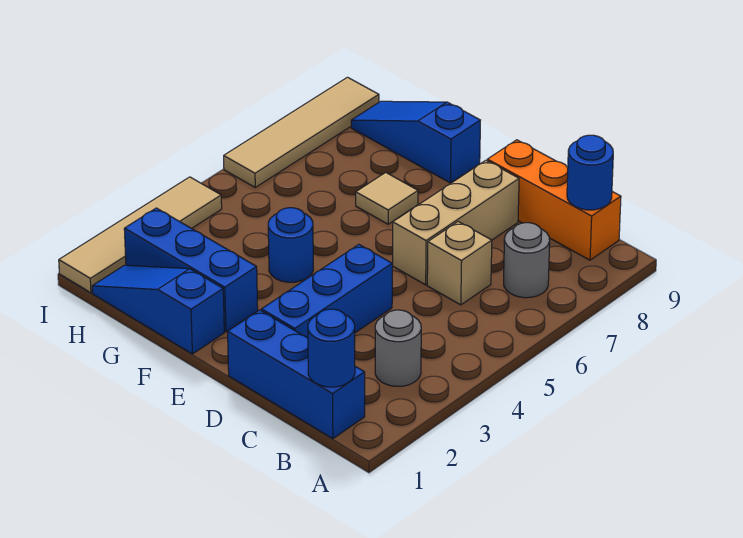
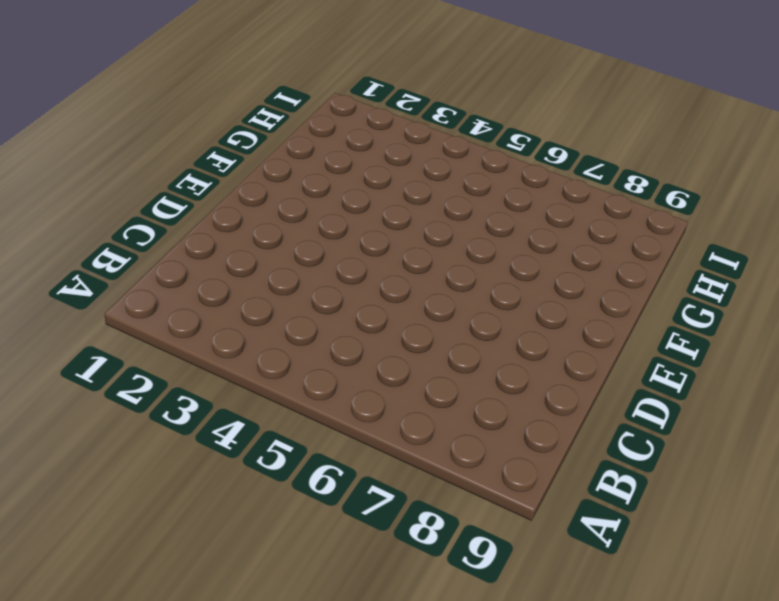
none -> blue brick B1:D1 level 1
none -> grey round brick B3 level 1
none -> grey round brick B7 level 1

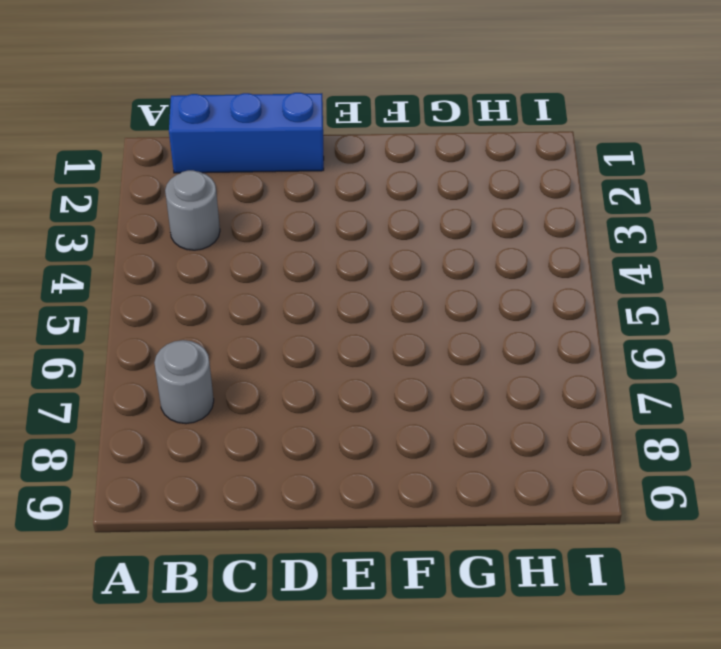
none -> orange brick B9:D9 level 1
none -> tan brick C6 level 1
none -> blue brick D2:D4 level 1

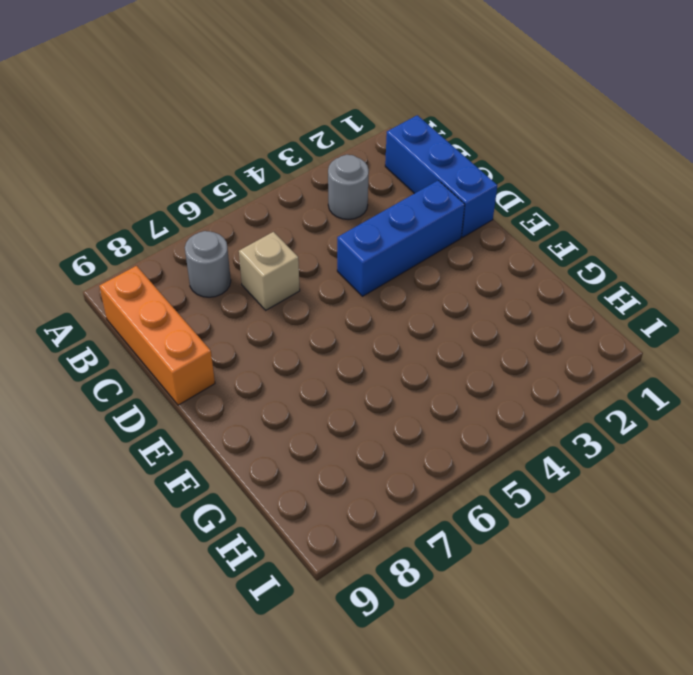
none -> tan brick D6:D8 level 1
none -> blue slope F1:H1 level 1 top F
none -> blue brick F2:H2 level 1

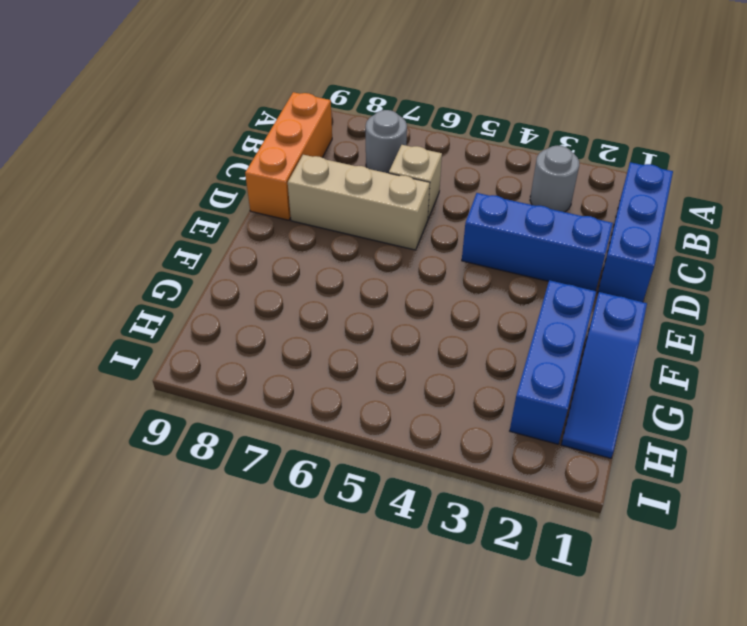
none -> blue round brick F4 level 1
none -> tan tile F7 level 1
none -> blue slope F9:H9 level 1 top F

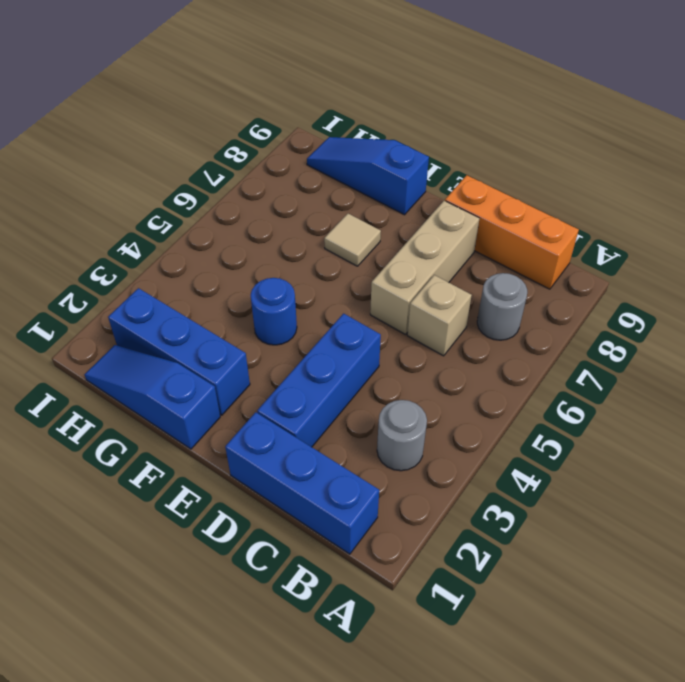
none -> tan tile I1:I4 level 1
none -> tan tile I6:I9 level 1
none -> blue round brick B1 level 2

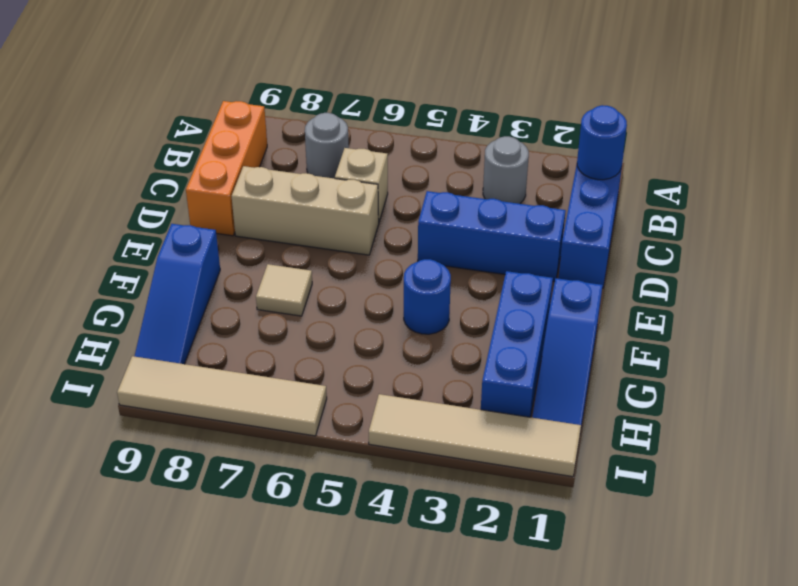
none -> blue round brick B9 level 2

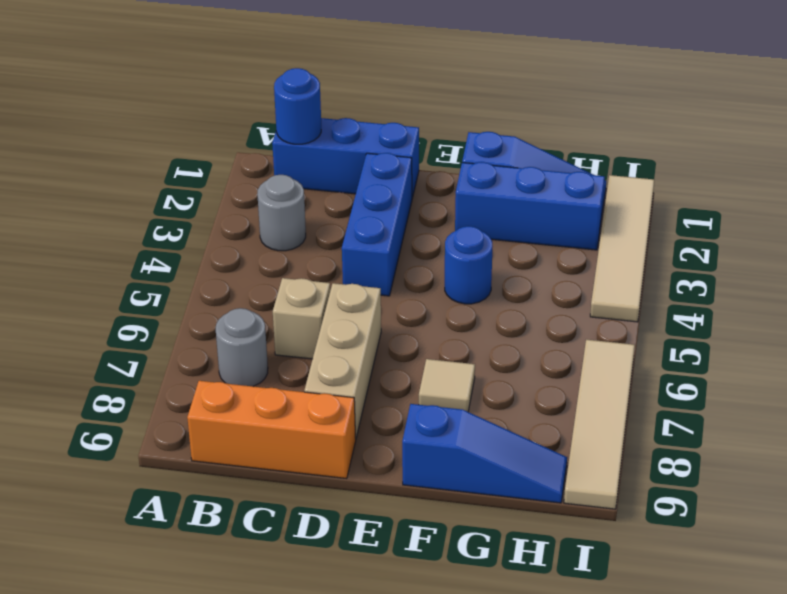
none -> blue round brick B9 level 2

